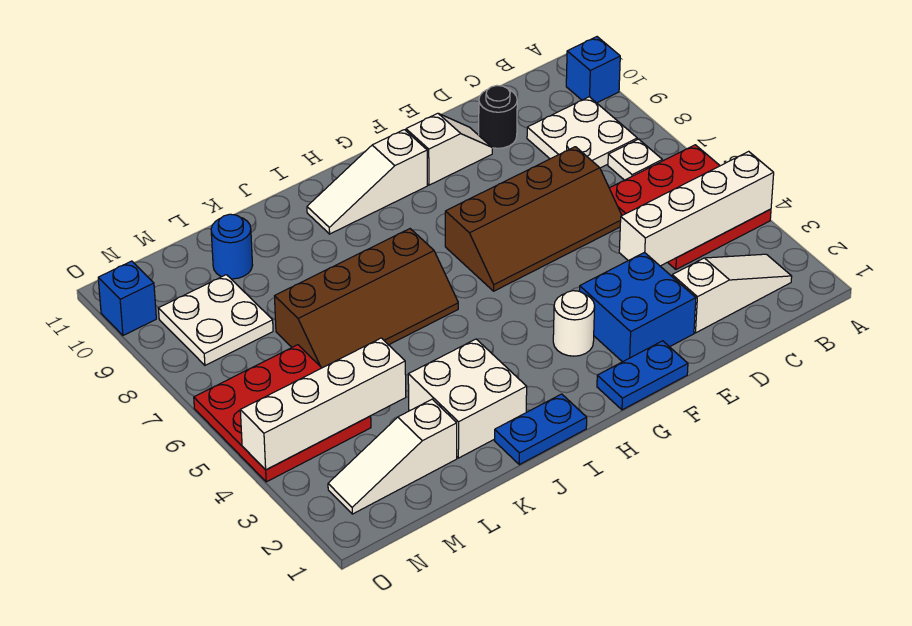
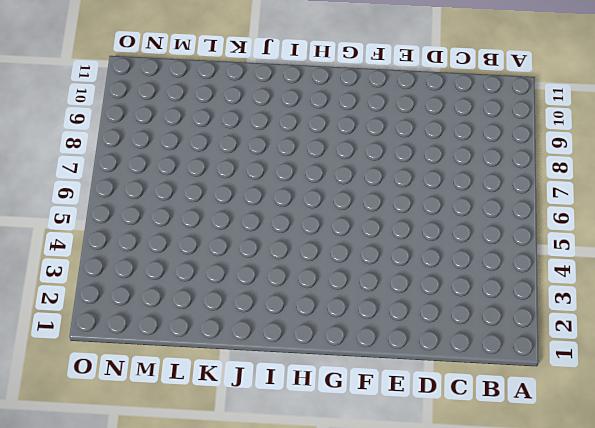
none -> red plate A4:C6 level 1
none -> blue brick A10 level 1
none -> white slope B2:D2 level 1 top D

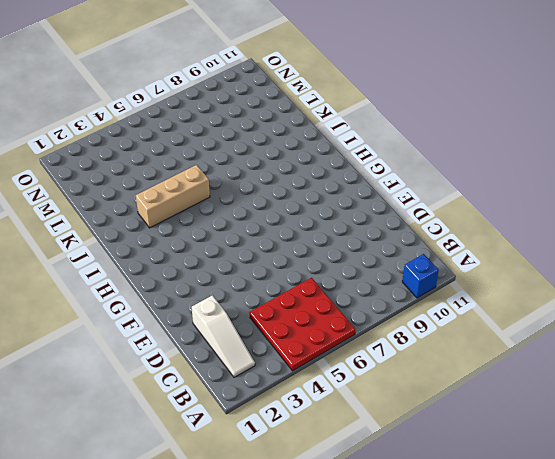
tan brick J3:J5 level 1 -> white brick J2:K3 level 1
none -> white plate B7 level 1
none -> white plate B8:C9 level 1
none -> brown slope D6:G7 level 1 top 7

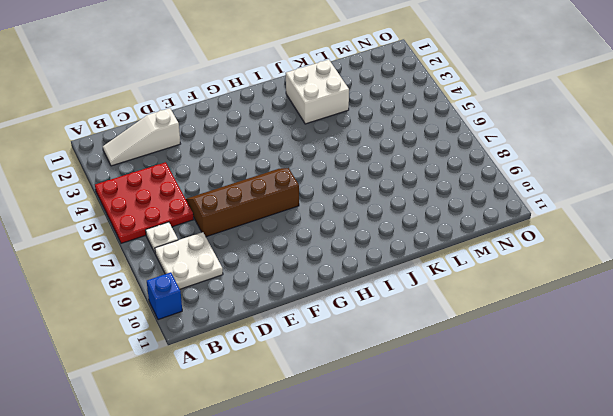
none -> black round brick D10 level 1
none -> blue brick E2:F3 level 1
none -> white slope E10:F10 level 1 top F

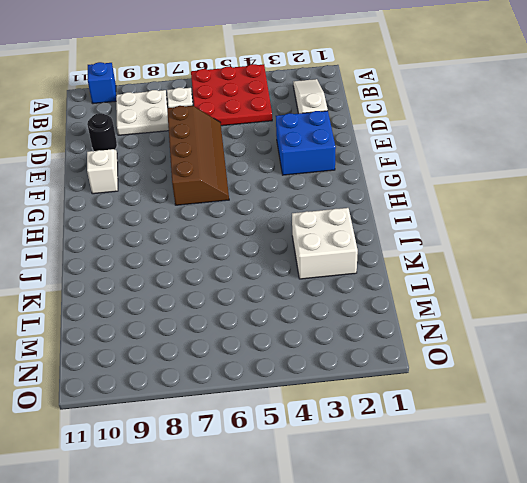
none -> blue plate F1:G1 level 1
none -> white round brick G3 level 1
none -> white slope G10:I10 level 1 top G

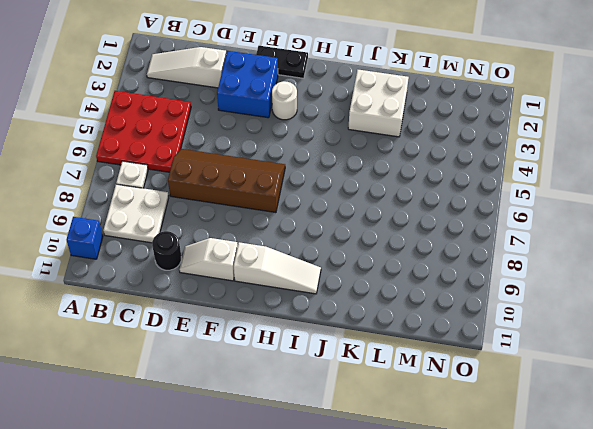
black plate F1:G1 level 1 -> blue plate F1:G1 level 1
none -> blue plate I1:J1 level 1
none -> brown slope I6:L7 level 1 top 7
none -> white slope L2:N2 level 1 top L

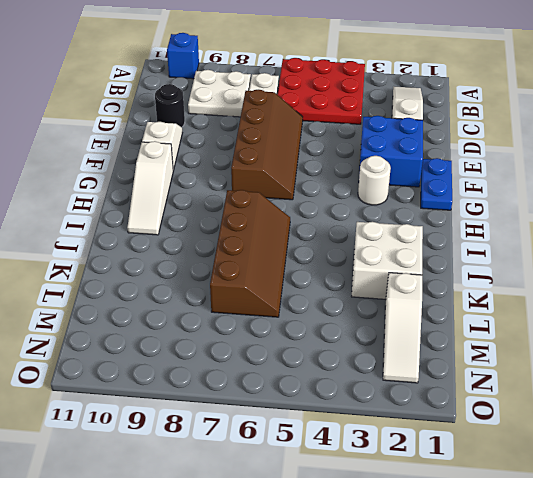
none -> blue plate I1:J1 level 1
none -> blue round brick L10 level 1
none -> red plate M4:O6 level 1

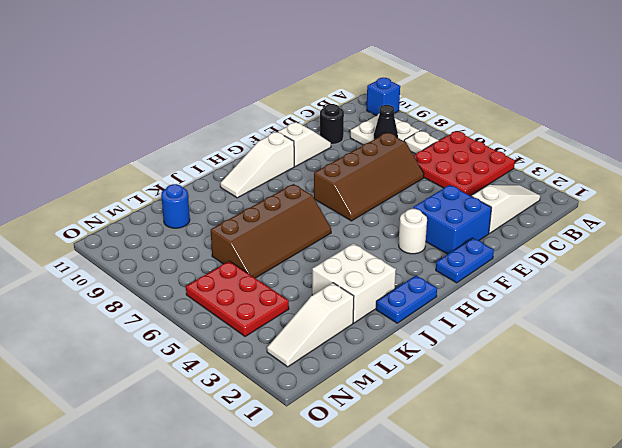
black cone C8 level 2 -> none
red plate M4:N6 level 1 -> red plate M4:O6 level 1
none -> white plate M8:N9 level 1
none -> blue brick O10 level 1
none -> white brick A4:D4 level 2

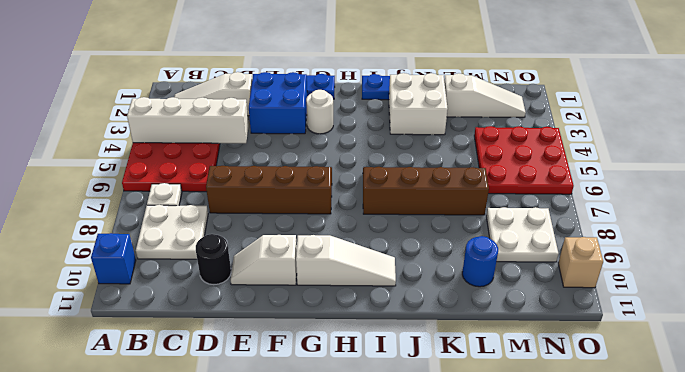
tan brick O10 level 1 -> blue brick O10 level 1
none -> white brick L4:O4 level 2

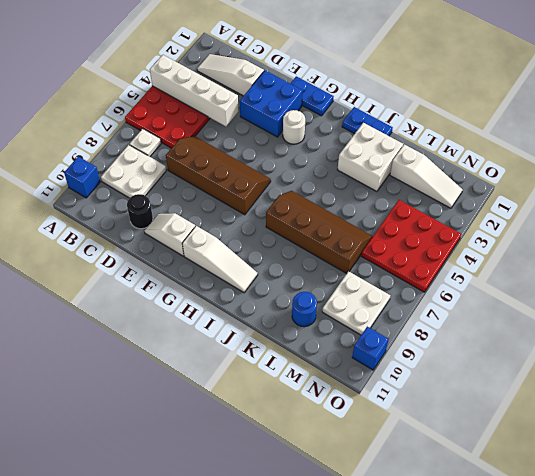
none -> white brick L4:O4 level 2

